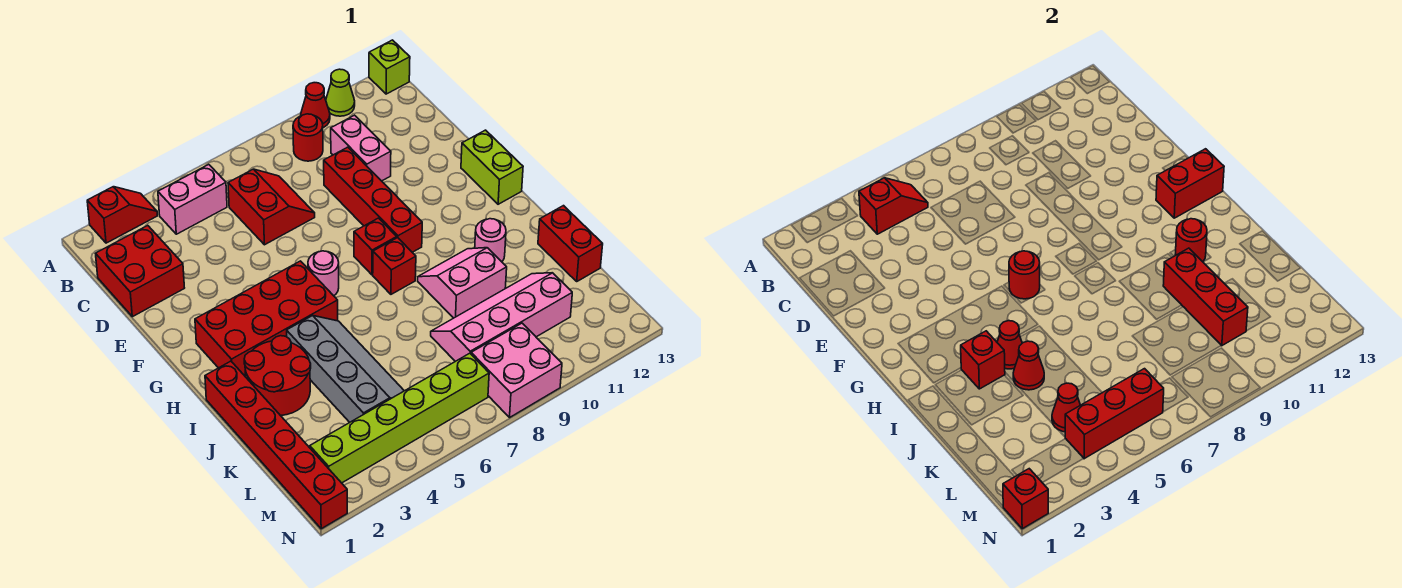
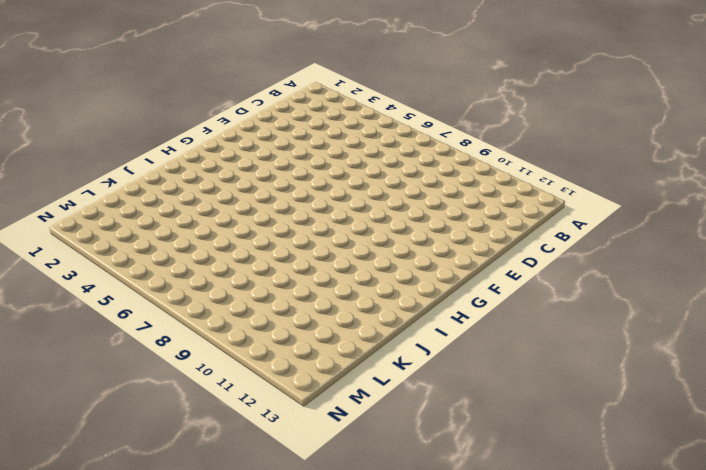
none -> red slope A2:A3 level 1 top 2
none -> red cone A10 level 1
none -> lime cone A11 level 1
none -> lime brick A13 level 1

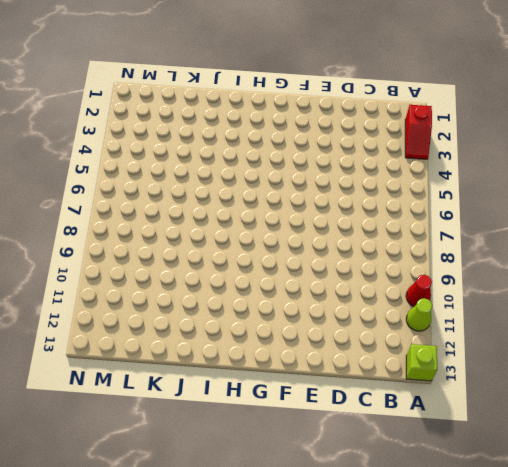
none -> pink brick B4:B5 level 1
none -> red round brick B9 level 1
none -> red brick C1:D2 level 1
none -> red slope C6:D7 level 1 top 6

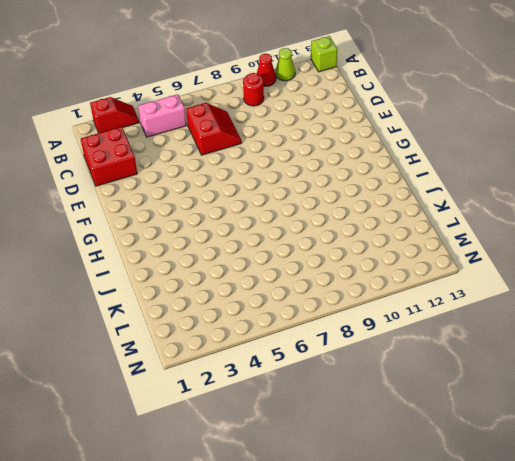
none -> pink brick C10:D10 level 1
none -> red brick D9:G9 level 1
none -> lime brick F13:G13 level 1
none -> red brick G2:H5 level 1

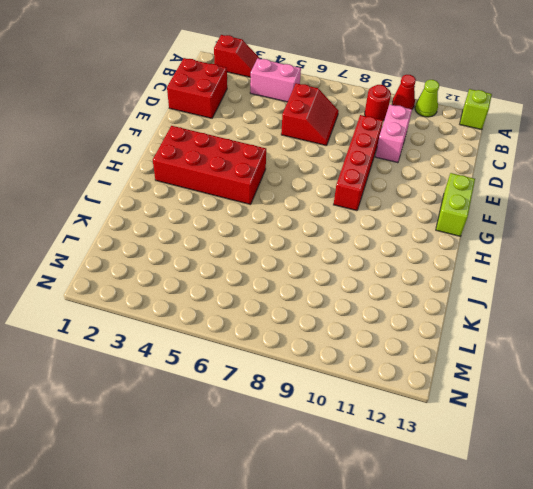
none -> pink round brick G6 level 1
none -> red brick G8 level 1
none -> red brick H8 level 1
none -> red brick I1:N1 level 1

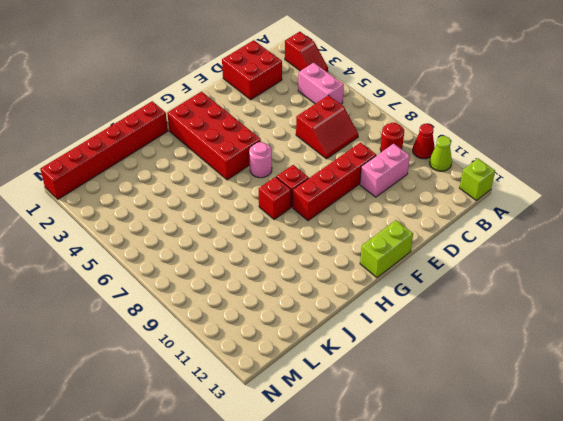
none -> red round brick I2:J3 level 1
none -> grey slope I4:L5 level 1 top 4
none -> pink slope I9:J10 level 1 top J
none -> pink round brick I11 level 1

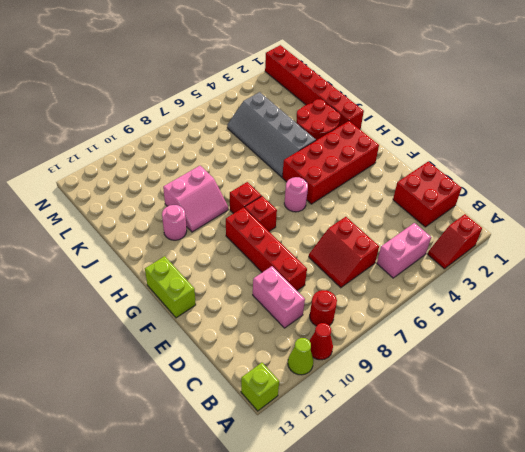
none -> red brick J13:K13 level 1
none -> pink slope K8:L11 level 1 top L
none -> lime brick M2:M7 level 1
none -> pink brick M8:N9 level 1

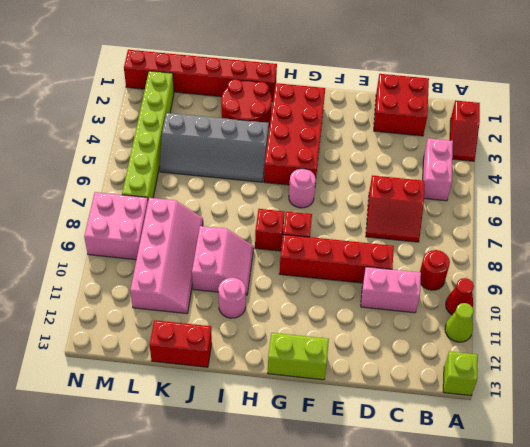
none -> red slope B4:B5 level 2 top 4
none -> red round brick G6 level 2
none -> red brick G12:G13 level 2
none -> red brick I3 level 2

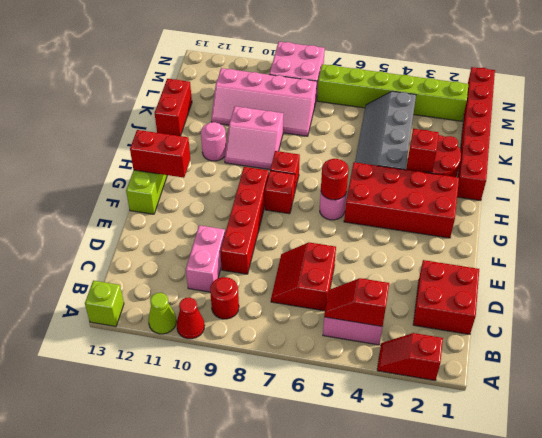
none -> red cone I4 level 2
none -> red round brick I11 level 2
none -> red cone J4 level 2
none -> red brick J10:L10 level 2

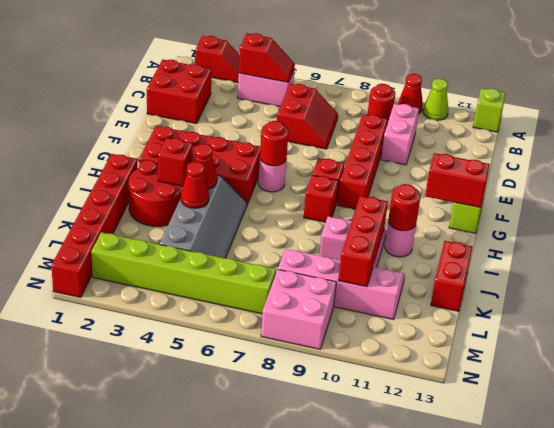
none -> red cone L4 level 2
none -> red brick M4:M6 level 2
none -> red brick N1 level 2

